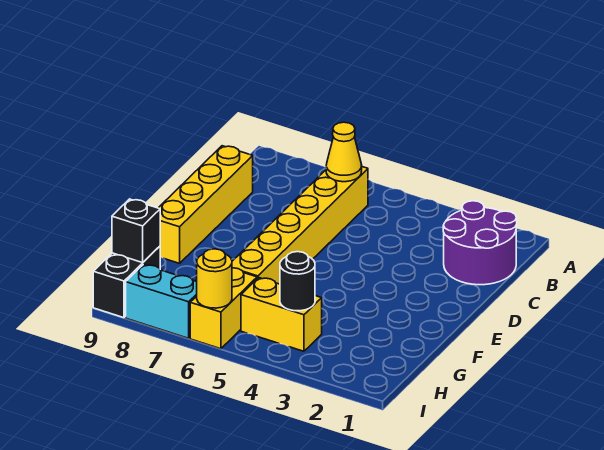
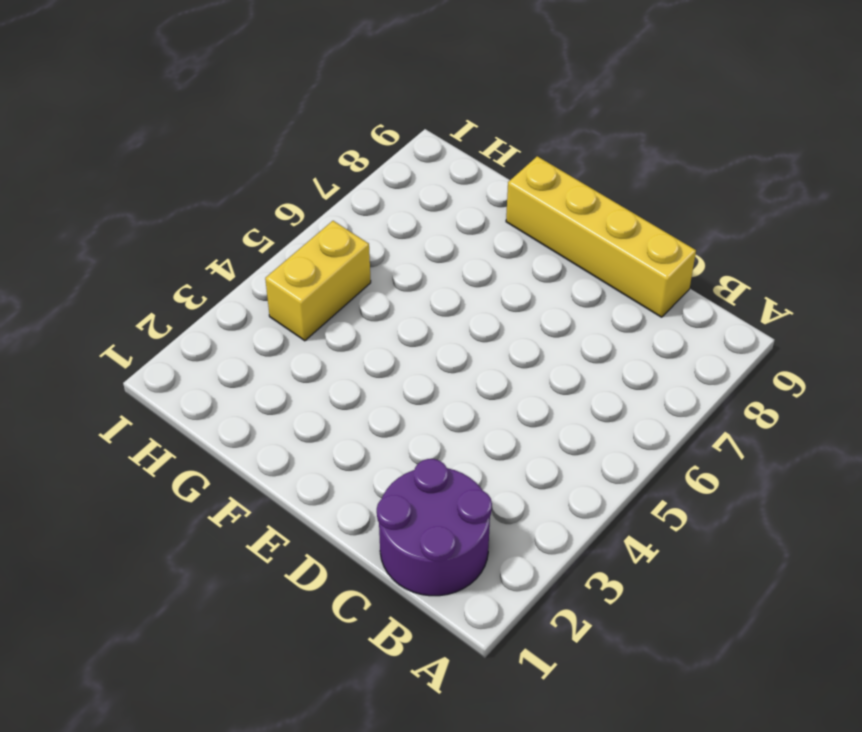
none -> yellow brick B6:G6 level 1
none -> yellow brick H6:I6 level 1

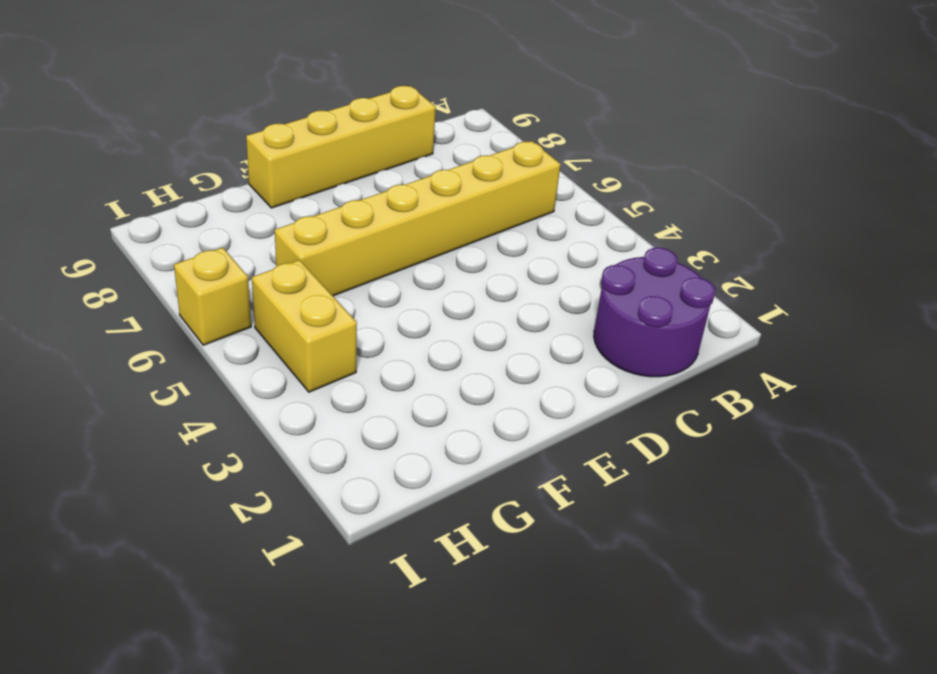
yellow brick I6 level 1 -> yellow brick H6:I6 level 1
none -> black brick H9:I9 level 1
none -> cyan brick I7:I8 level 1

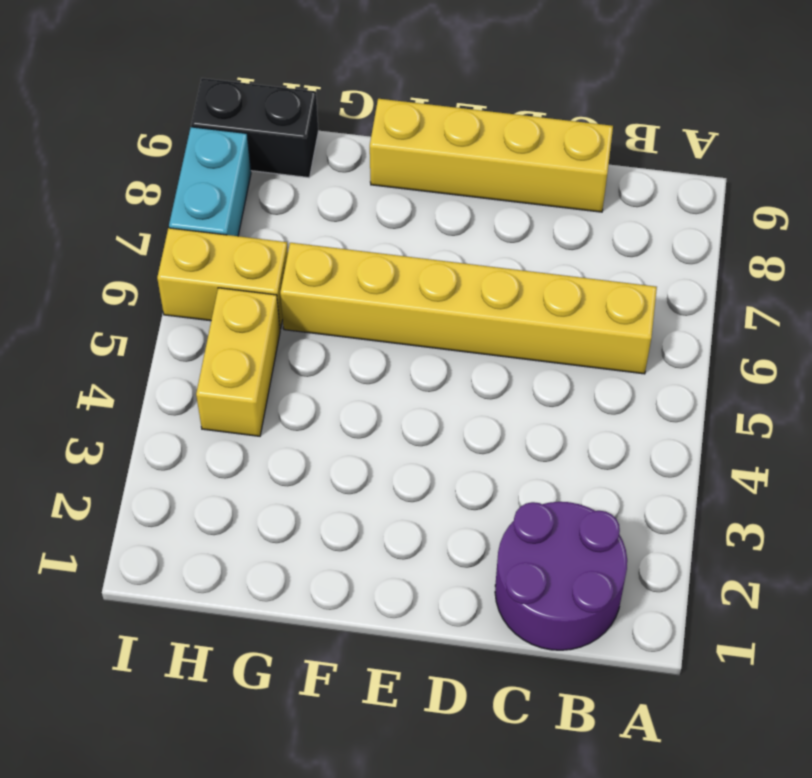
none -> yellow cone B6 level 2
none -> black round brick H4 level 2

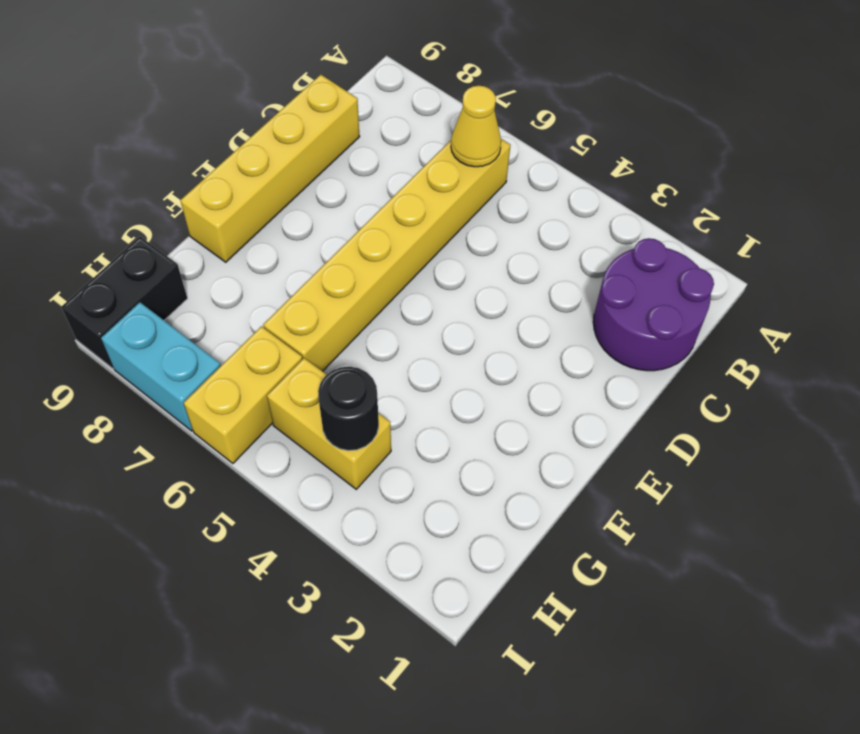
none -> black brick H9 level 2
none -> yellow round brick I6 level 2

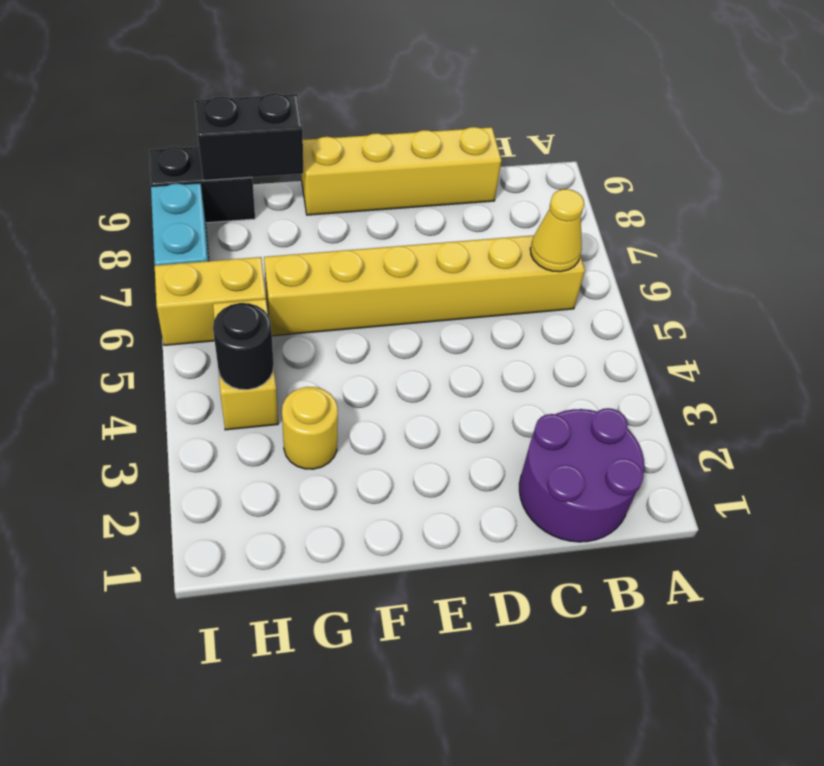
yellow round brick G3 level 1 -> yellow round brick I6 level 2
black brick G9:H9 level 2 -> black brick H9 level 2

